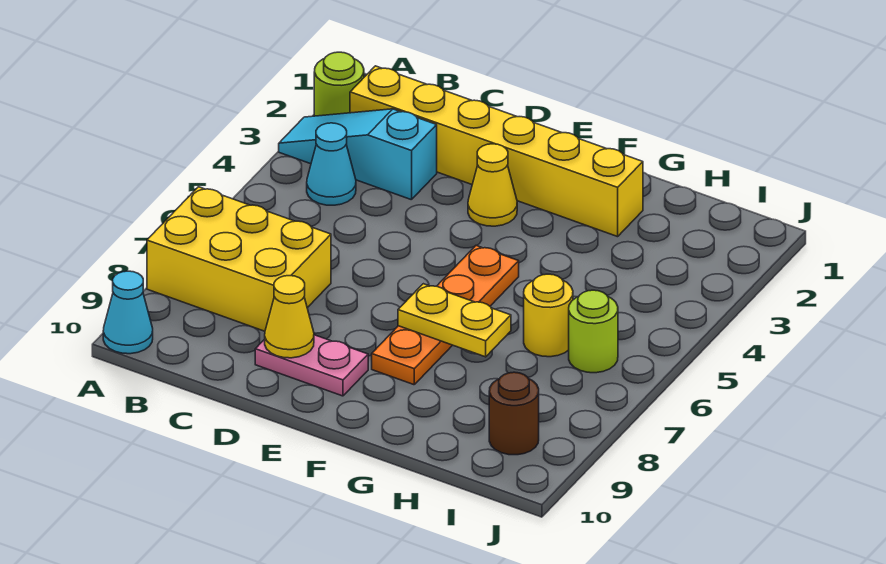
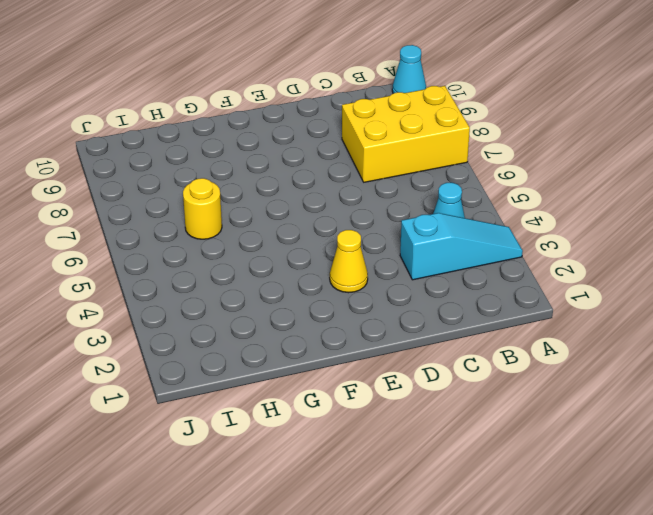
none -> lime round brick A2 level 1
none -> yellow brick B2:G2 level 1
none -> pink plate D9:E9 level 1

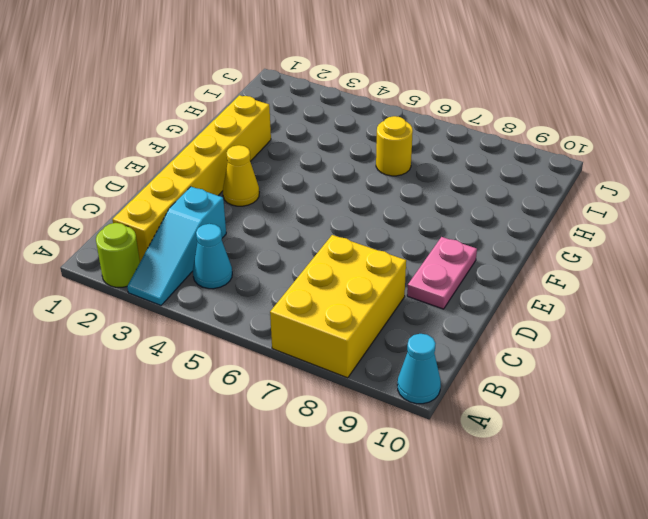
none -> orange plate F5:F8 level 1
none -> lime round brick I6 level 1
none -> brown round brick I9 level 1

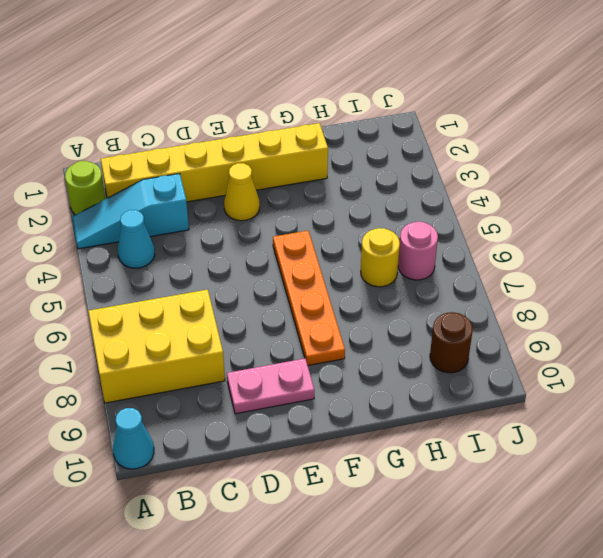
pink round brick I6 level 1 -> lime round brick I6 level 1
none -> yellow cone D9 level 2
none -> yellow plate F7:G7 level 2

